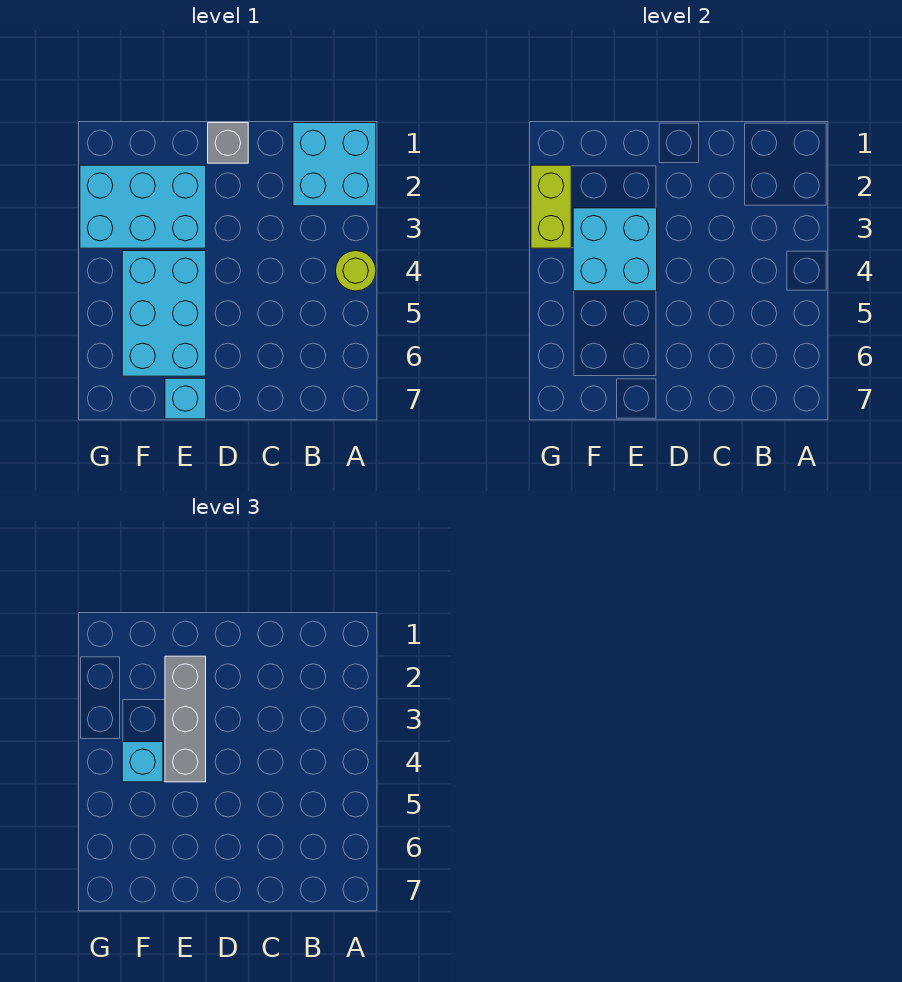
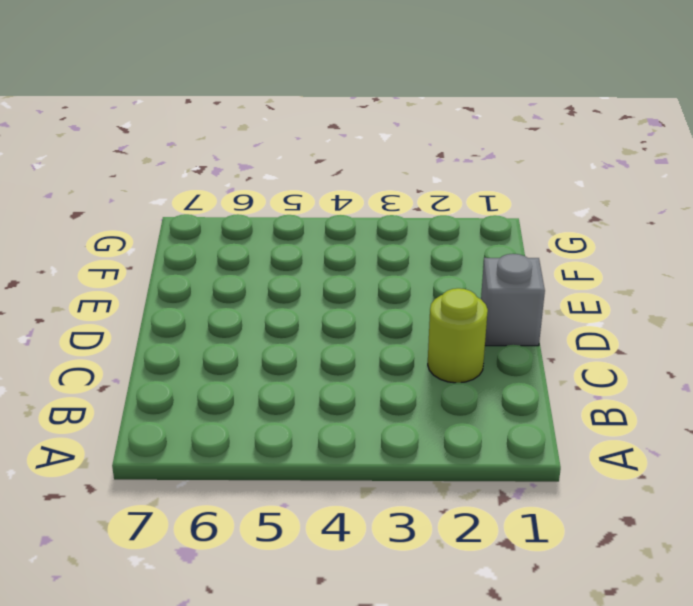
lime round brick C2 level 1 -> lime round brick A4 level 1
none -> cyan brick A1:B2 level 1
none -> cyan brick E2:G3 level 1

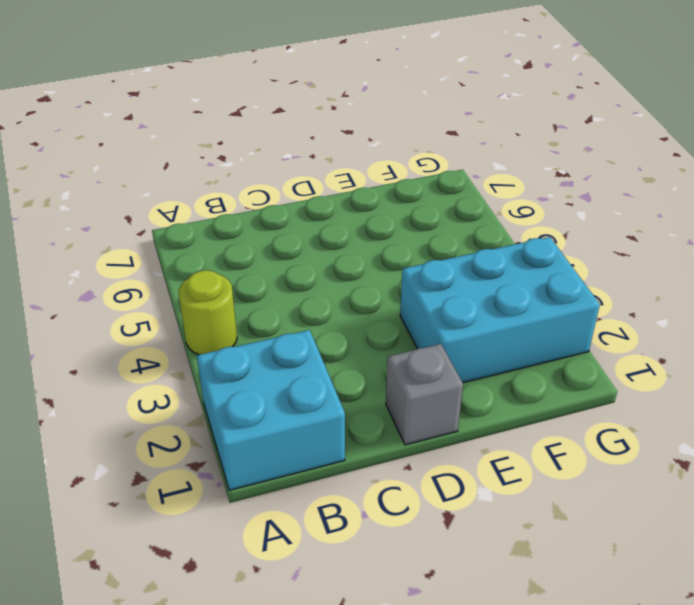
none -> cyan brick E4:F6 level 1
none -> cyan brick E7 level 1

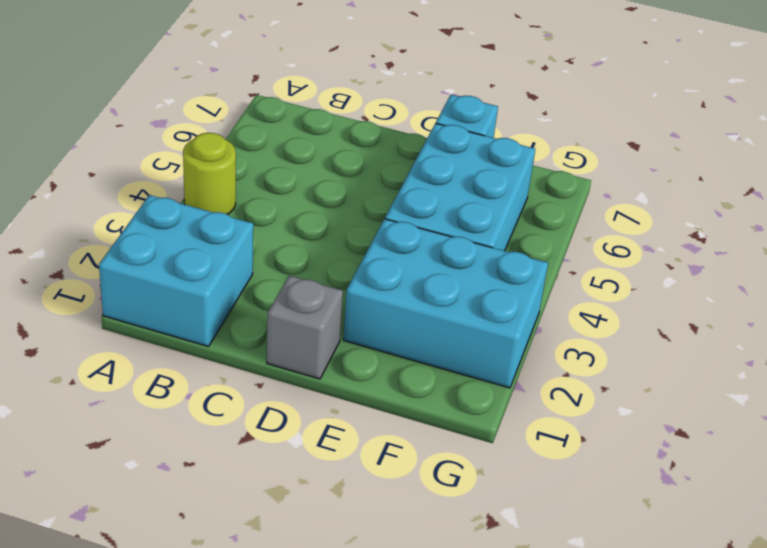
none -> cyan brick E3:F4 level 2
none -> lime brick G2:G3 level 2

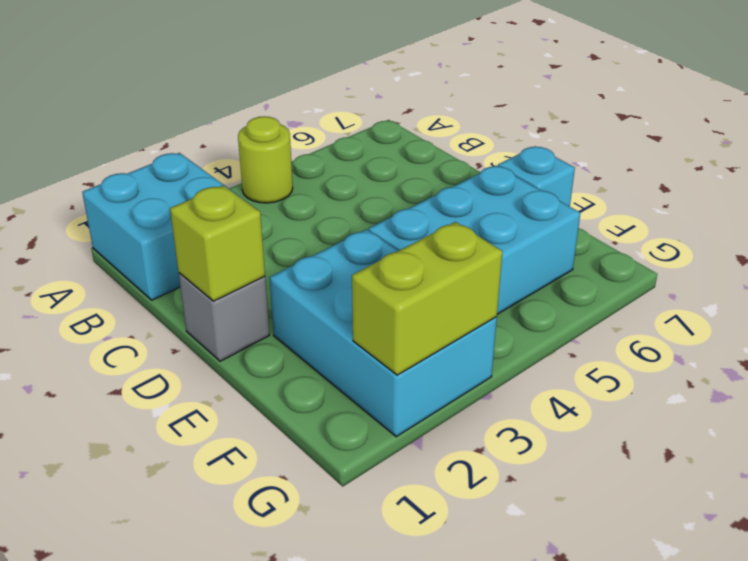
lime brick D1 level 2 -> none
none -> cyan brick E3:F4 level 2
none -> grey brick E2:E4 level 3

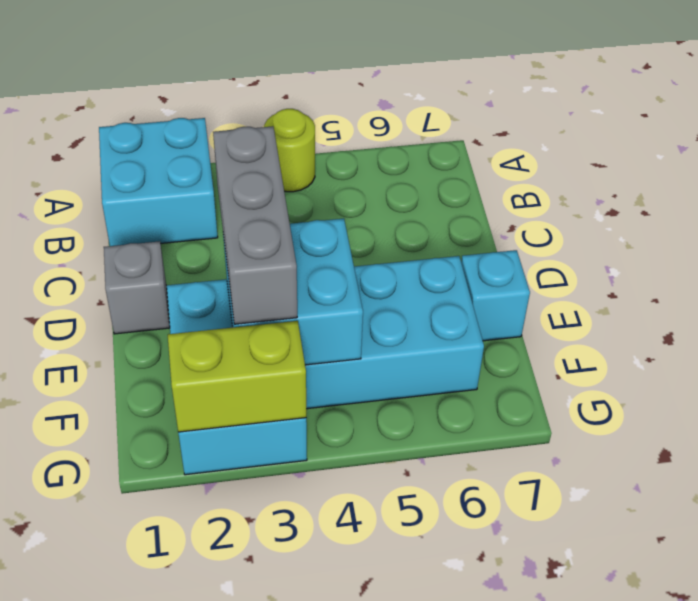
grey brick D3:F3 level 3 -> grey brick E2:E4 level 3
none -> cyan brick F4 level 3

